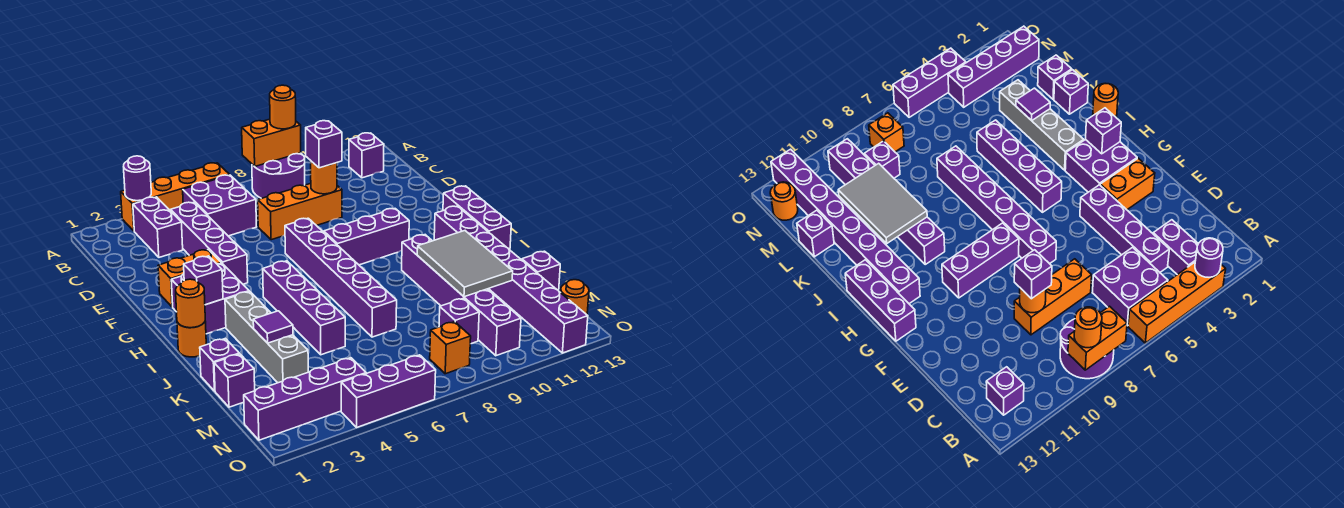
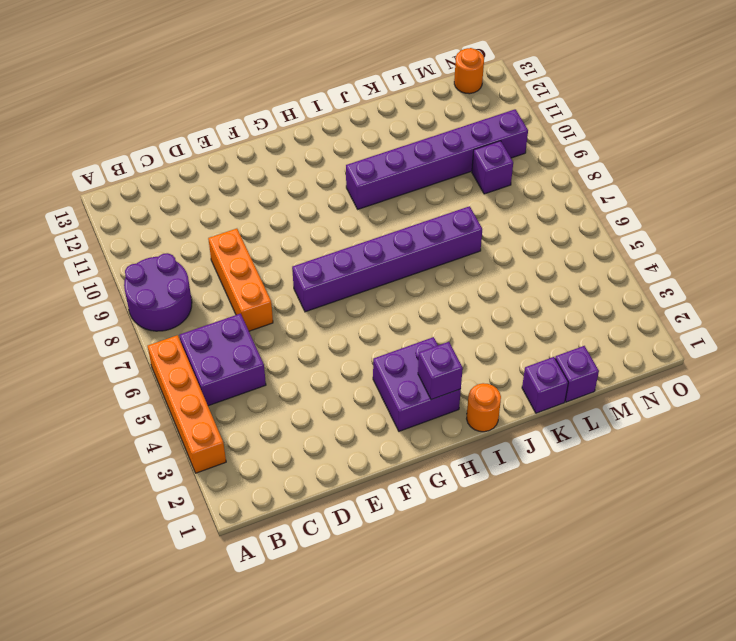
none -> purple brick B3:C3 level 1
none -> purple brick B12 level 1
none -> purple brick C4:F4 level 1
none -> orange brick F2:F3 level 1

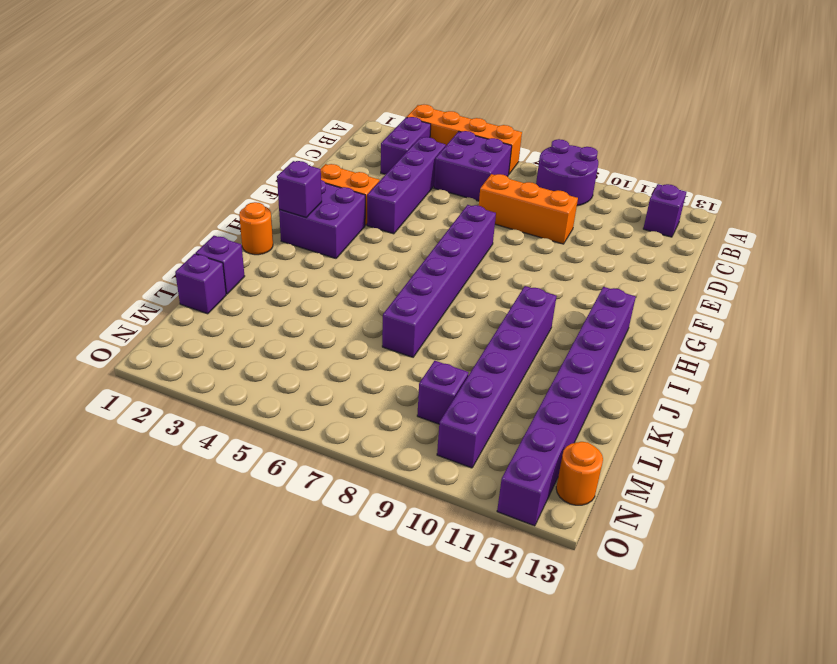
none -> purple brick G8:G10 level 1
none -> purple brick G13:I13 level 1
none -> purple brick H5:K5 level 1
none -> grey brick I3:L3 level 1

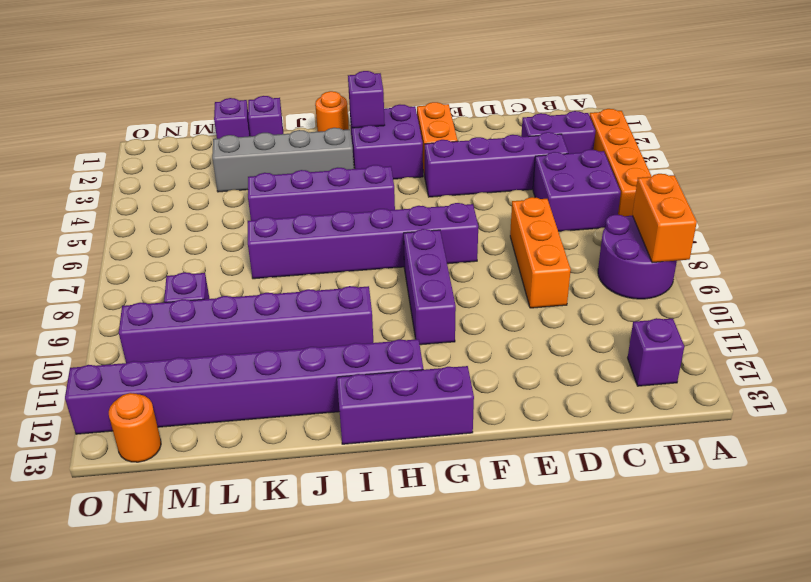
none -> purple brick L13 level 1
none -> purple brick N1:N4 level 1
none -> orange brick N8 level 1
none -> purple brick O4:O6 level 1

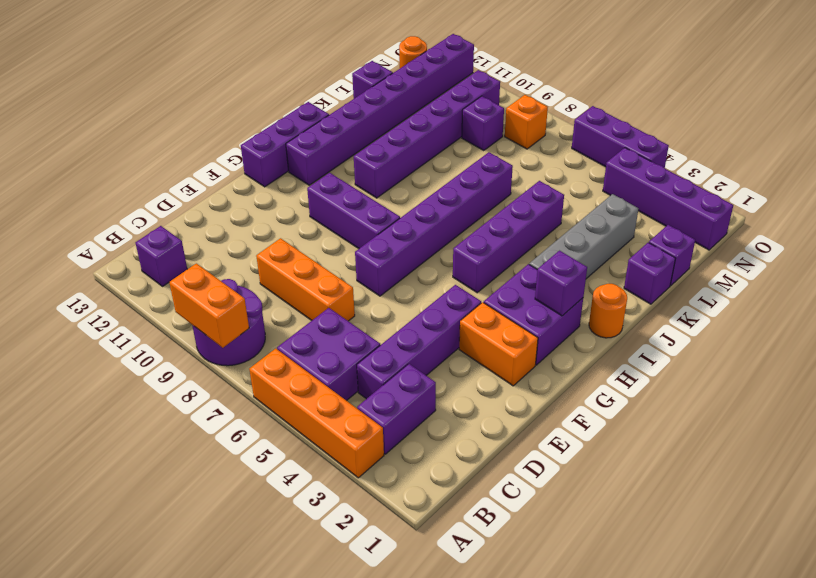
none -> purple round brick A3 level 2
none -> orange round brick D9 level 2
none -> orange round brick I1 level 2
none -> grey tile J10:L11 level 2

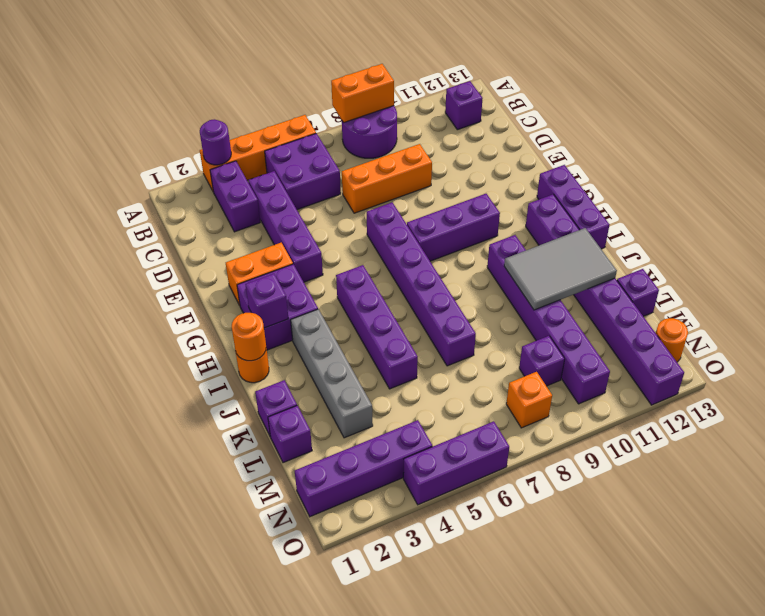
grey tile J10:K12 level 2 -> grey tile J10:L11 level 2
none -> orange round brick D9 level 2
none -> purple tile K3 level 2
none -> orange round brick A9 level 3
none -> purple brick D9 level 3

